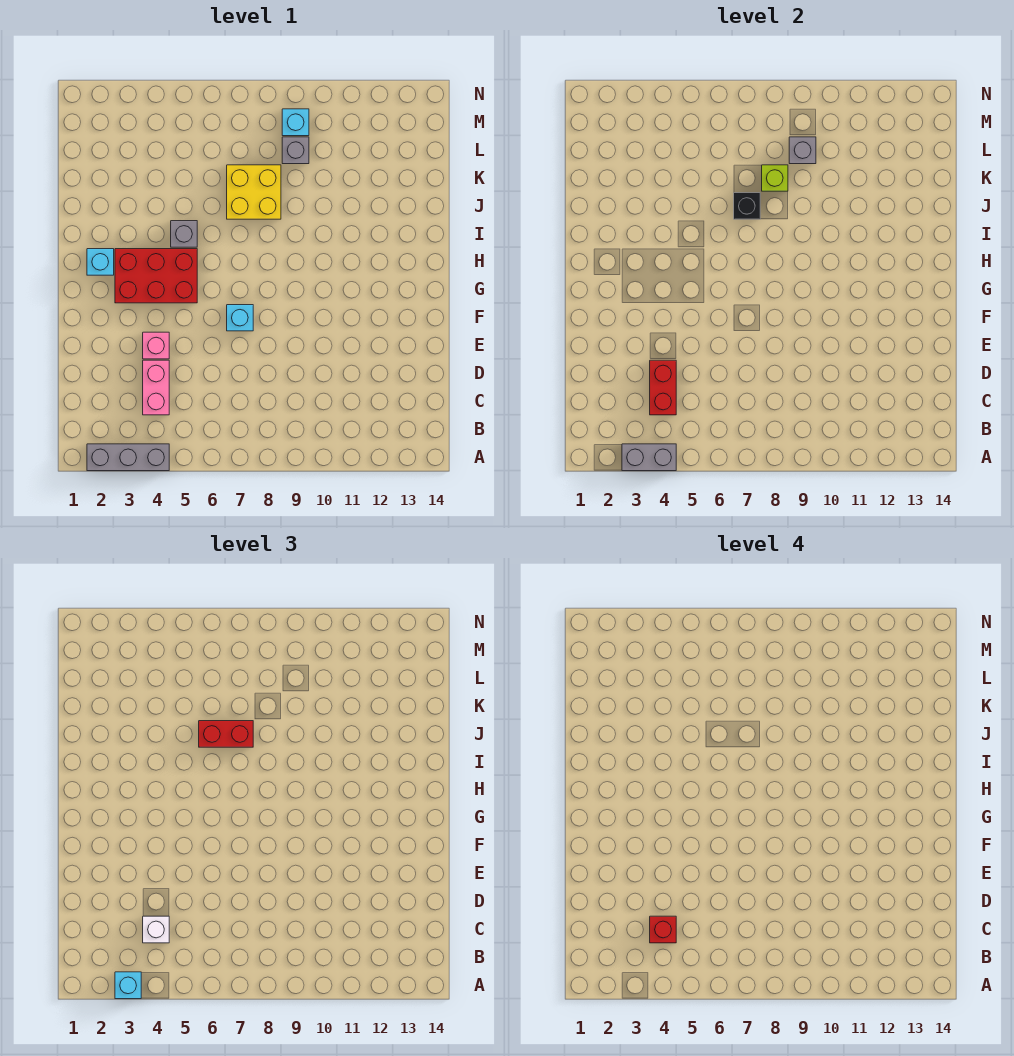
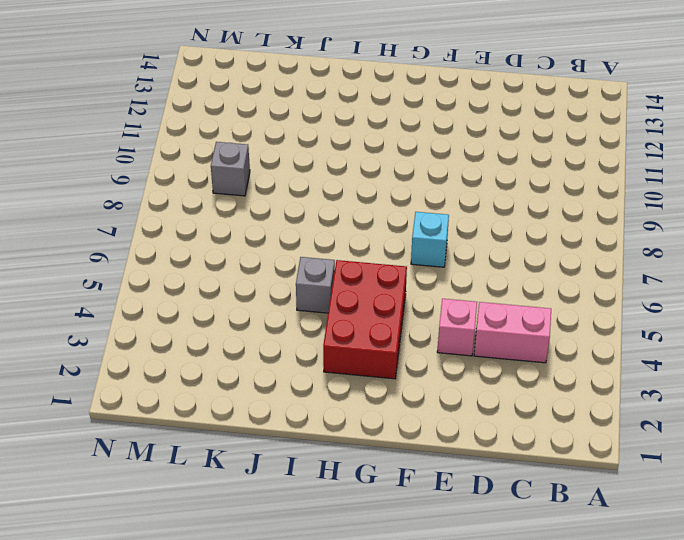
none -> grey brick A2:A4 level 1
none -> cyan brick H2 level 1
none -> yellow brick J7:K8 level 1

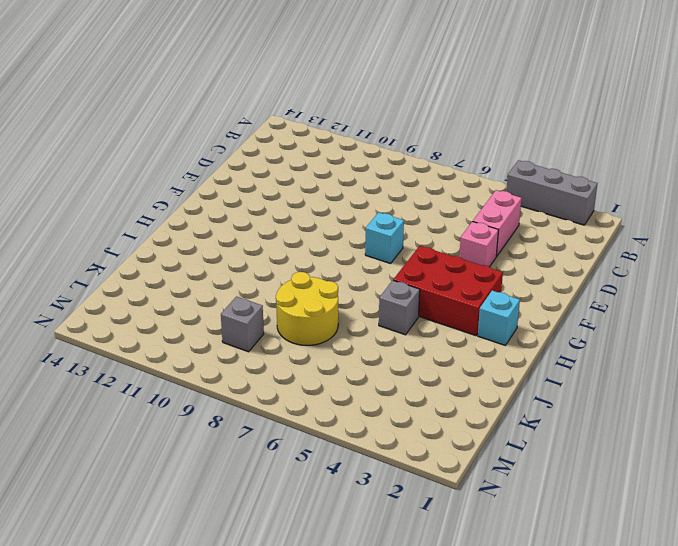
yellow round brick J7:K8 level 1 -> yellow brick J7:K8 level 1
none -> cyan brick M9 level 1
none -> grey brick A3:A4 level 2
none -> red brick C4:D4 level 2

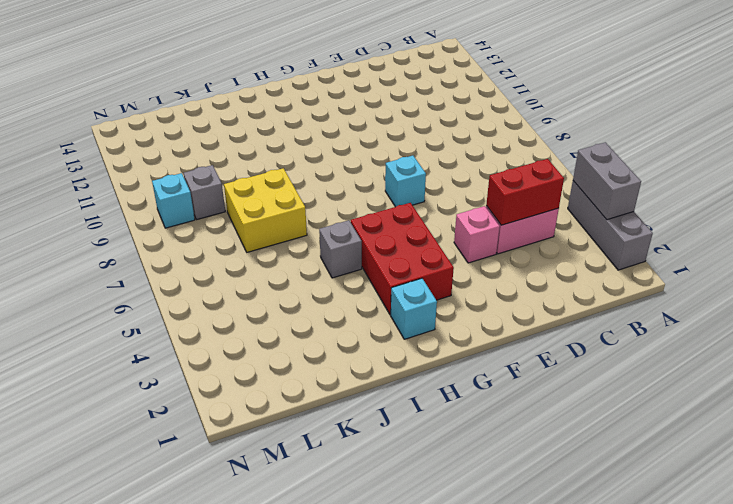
none -> black brick J7 level 2
none -> lime brick K8 level 2
none -> grey brick L9 level 2

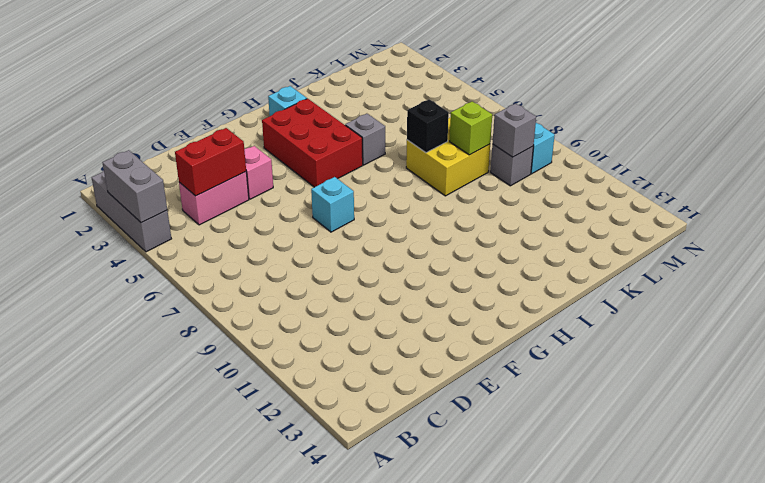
none -> cyan brick A3 level 3
none -> white brick C4 level 3
none -> red brick J6:J7 level 3

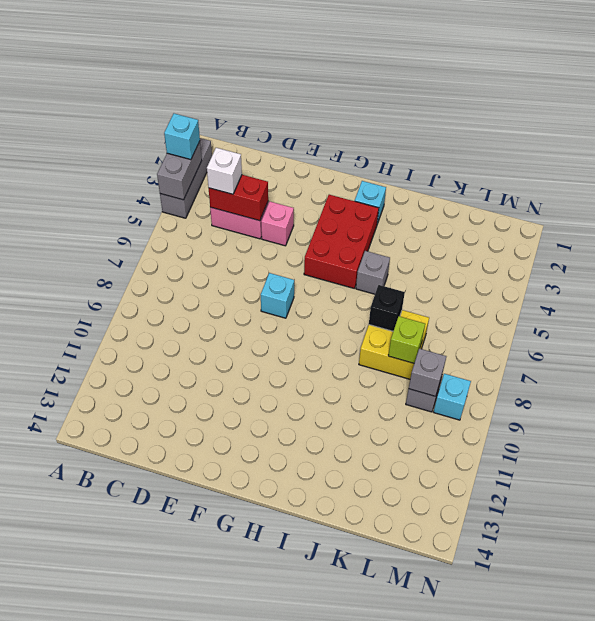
none -> red brick J6:J7 level 3
none -> red brick C4 level 4

